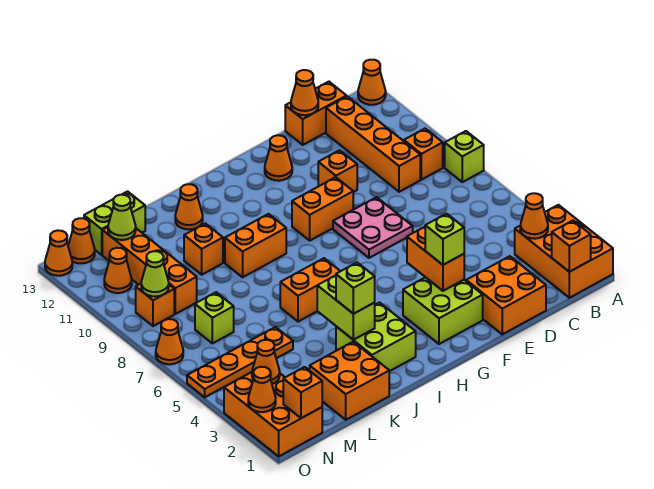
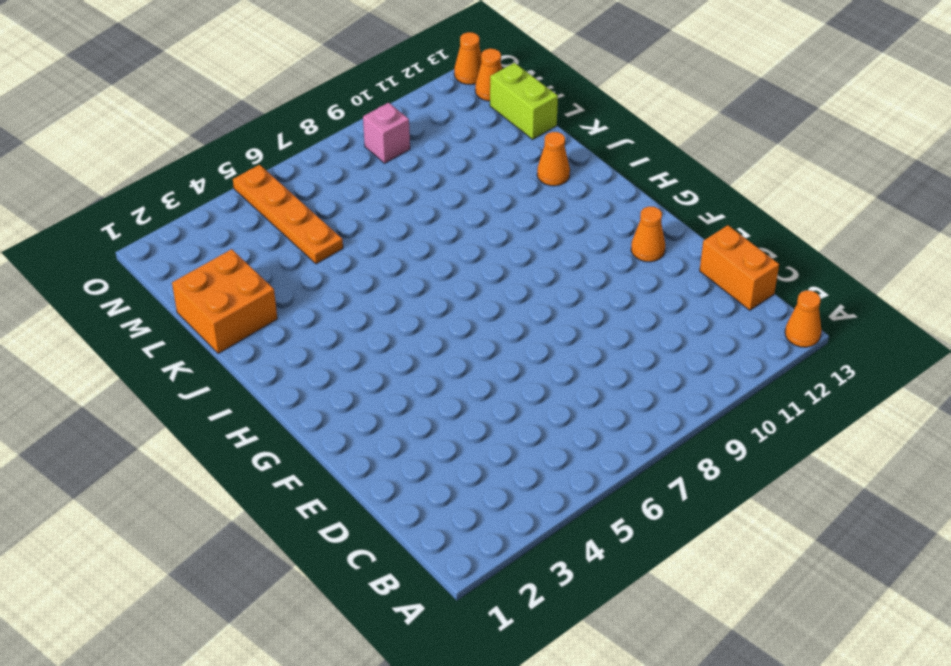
pink brick N9 level 1 -> orange brick N9 level 1
none -> orange brick A1:B3 level 1
none -> lime brick A8 level 1
none -> orange brick B9 level 1
none -> orange brick C9:C12 level 1

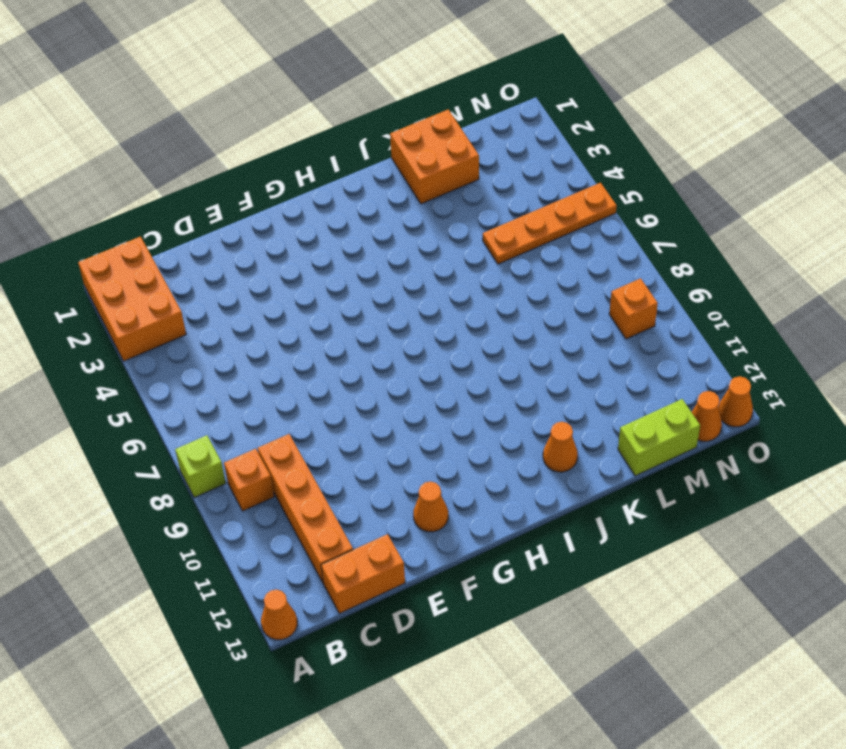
none -> orange brick D1:E2 level 1
none -> pink plate E7:F8 level 1
none -> orange brick E10 level 1
none -> lime brick F2:G3 level 1

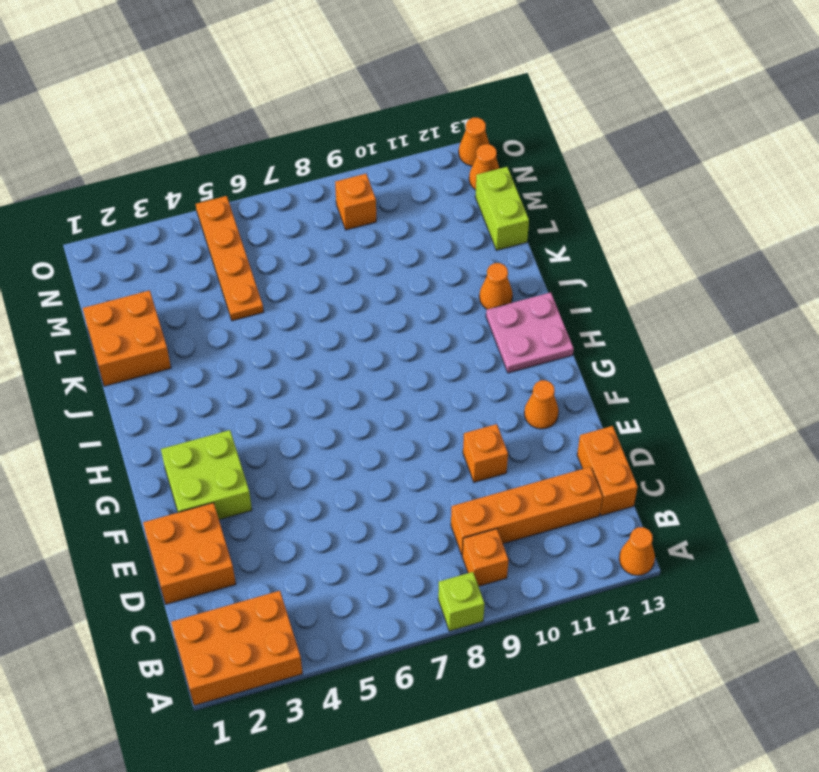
pink plate H12:I13 level 1 -> pink plate E7:F8 level 1
none -> orange brick F9:G9 level 1
none -> lime brick I2:J3 level 1
none -> orange brick I6:J6 level 1
none -> orange brick I9:J9 level 1

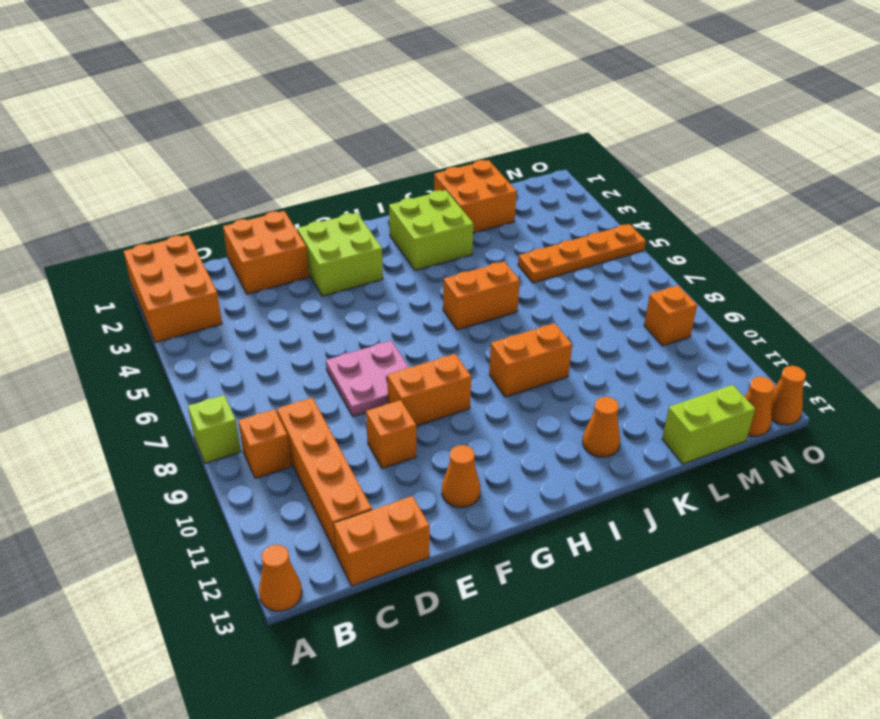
none -> orange brick K10 level 1
none -> lime brick M7 level 1
none -> orange brick M9:M12 level 1
none -> orange brick N1:O3 level 1

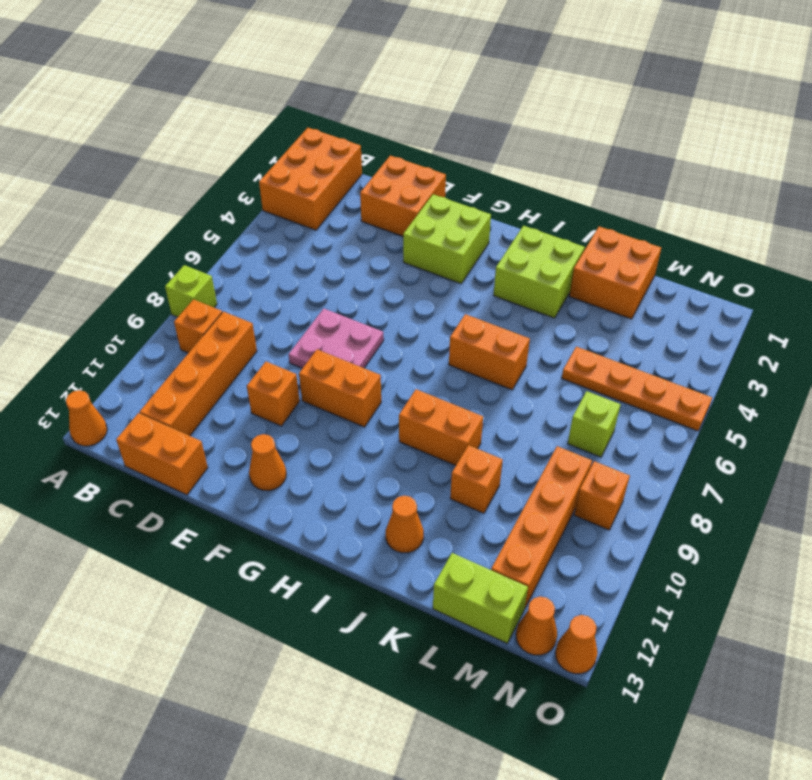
none -> orange brick N1:O3 level 1
none -> orange cone N11 level 1
none -> orange cone O7 level 1
none -> orange brick B1 level 2

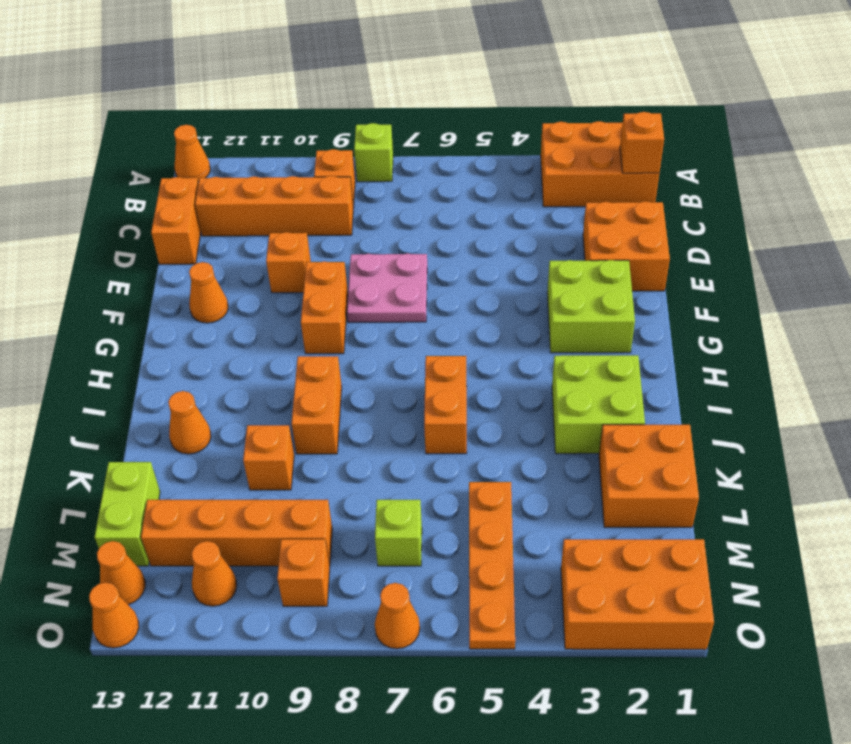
none -> orange cone B3 level 2
none -> orange cone D13 level 2
none -> orange brick F3:F4 level 2
none -> lime brick J3:J4 level 2

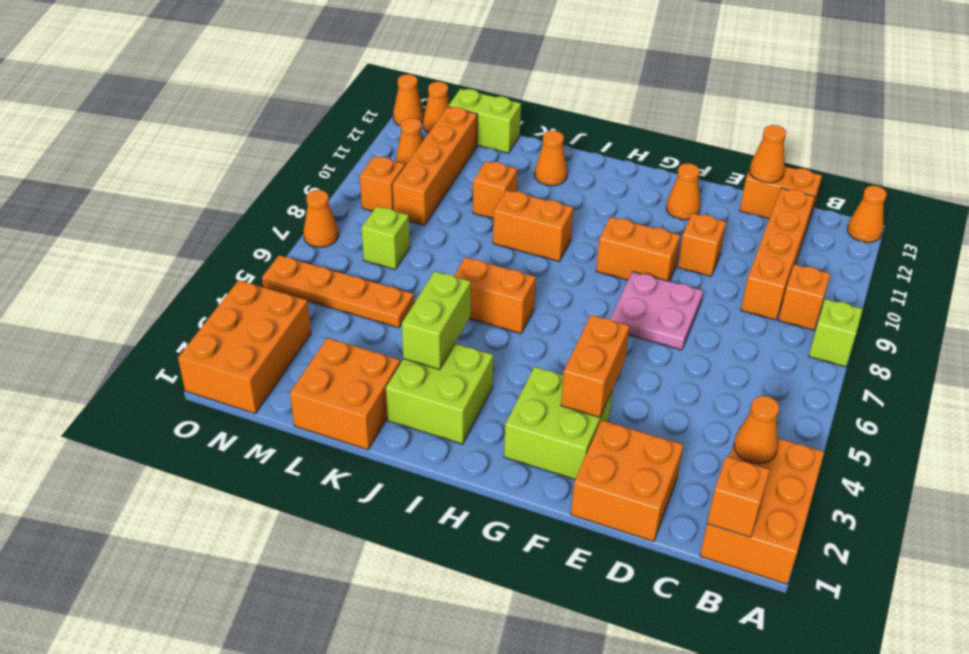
none -> lime cone M12 level 2
none -> orange brick N1 level 2
none -> orange cone N3 level 2
none -> lime cone N9 level 2

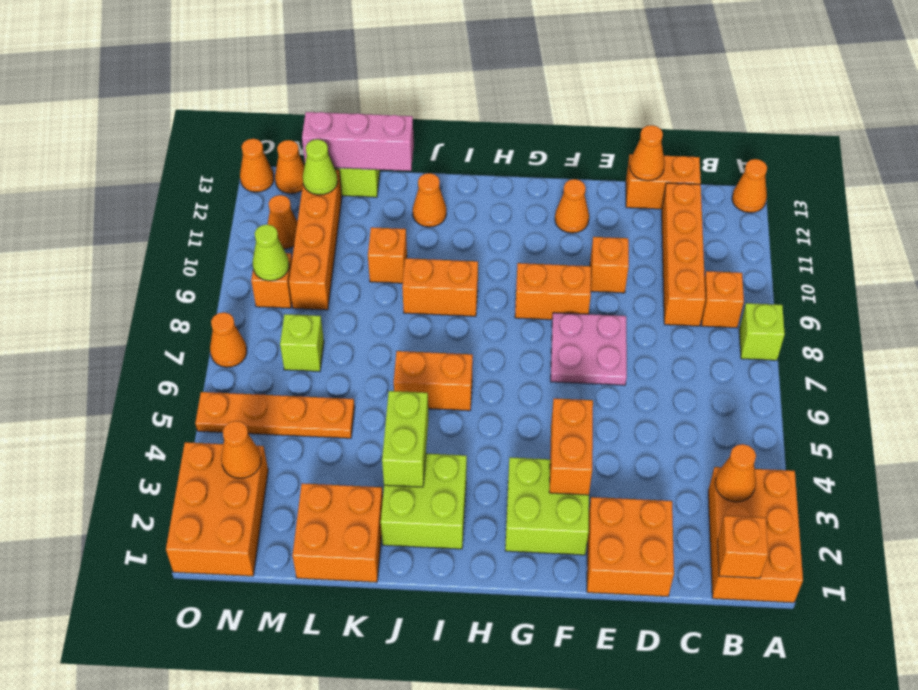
pink brick K13:M13 level 2 -> none
none -> orange brick N1 level 2
none -> orange cone O2 level 2
none -> lime brick F3 level 3
none -> lime brick J3 level 3

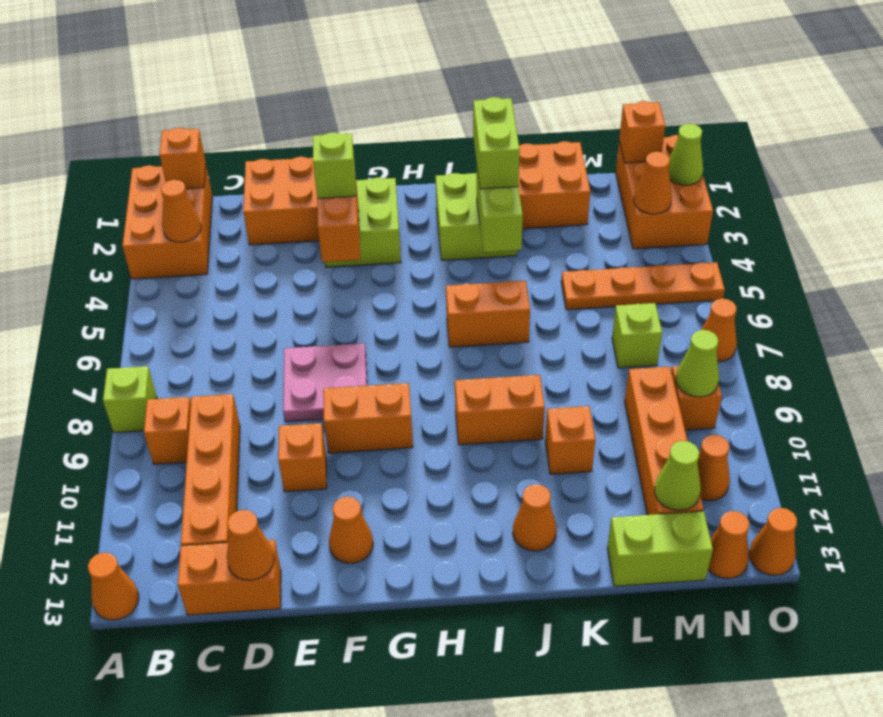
lime brick J2:J3 level 3 -> lime brick J3 level 3
lime cone O2 level 2 -> orange cone O2 level 2

